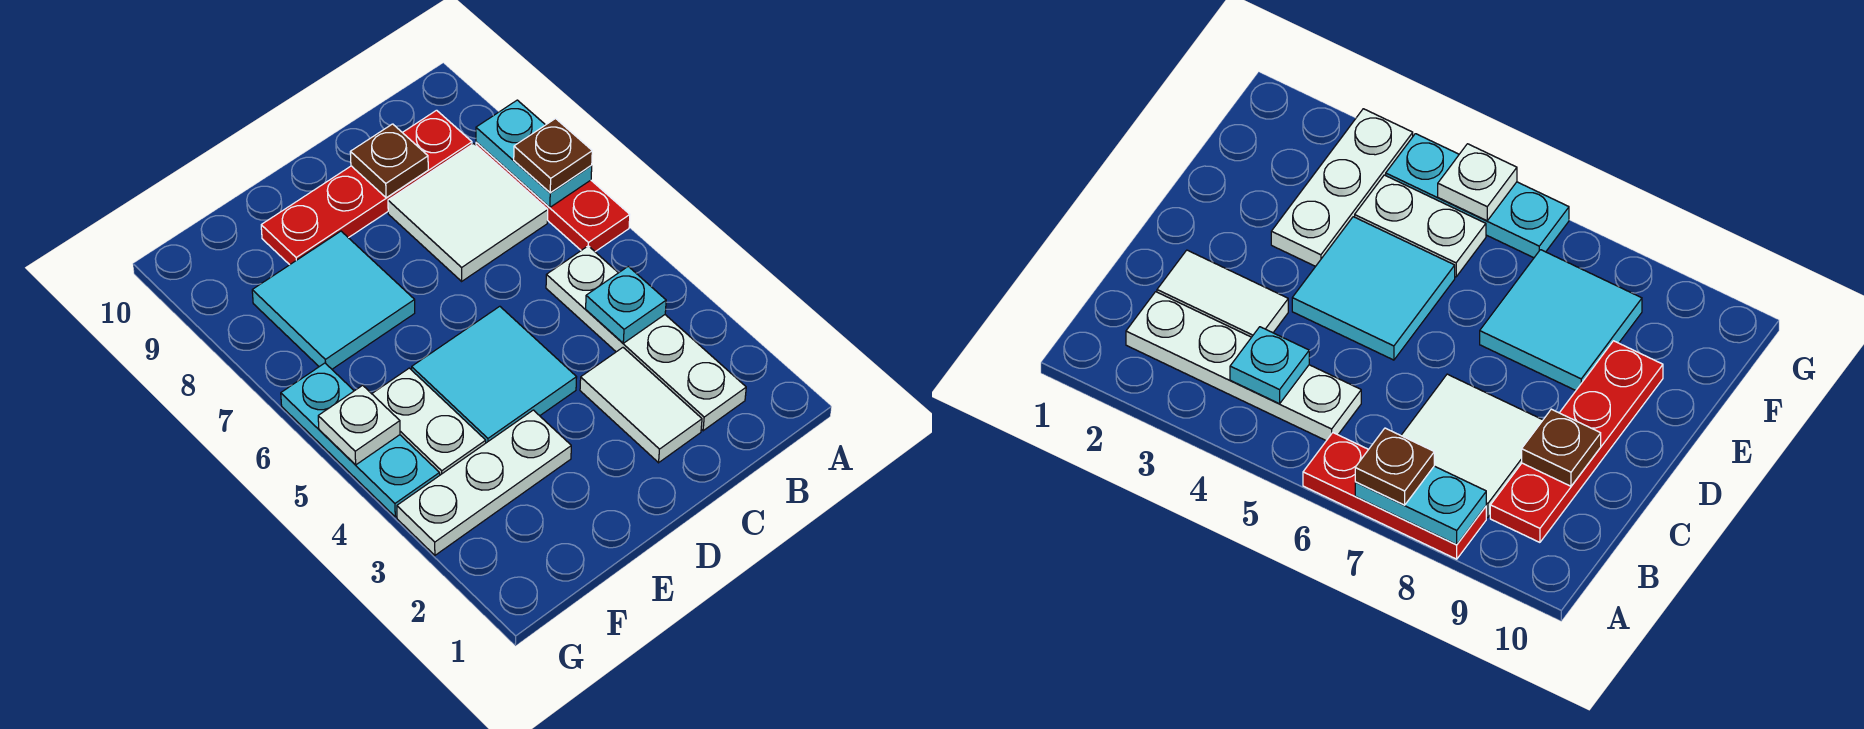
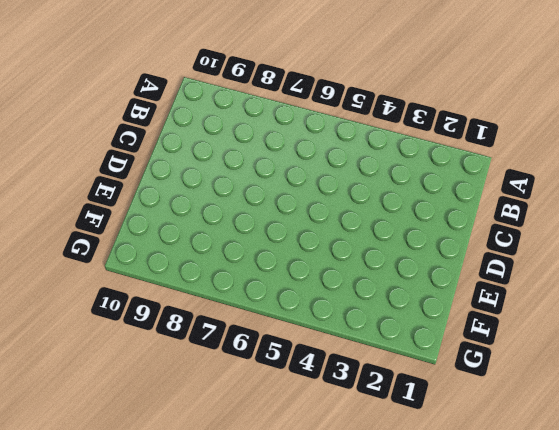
none -> red plate A6:A8 level 1
none -> white plate B2:B5 level 1
none -> white tile B7:C8 level 1

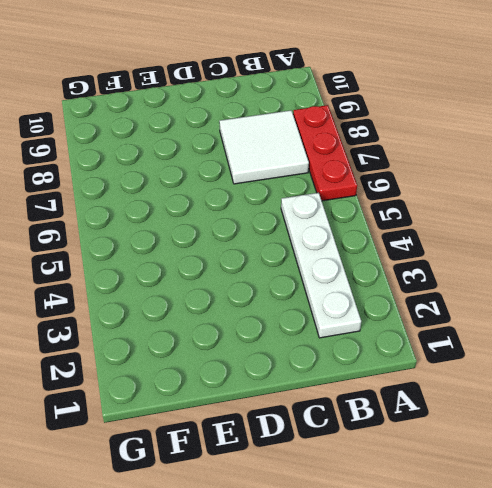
none -> red plate B9:E9 level 1
none -> white tile C2:C3 level 1
none -> cyan tile D4:E5 level 1

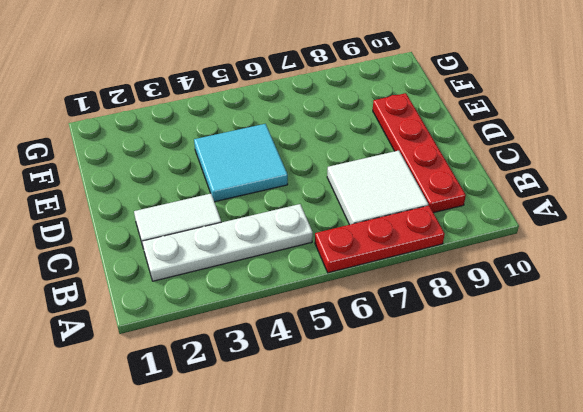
none -> white plate E3:G3 level 1
none -> cyan tile E7:F8 level 1
none -> white plate F4:F5 level 1

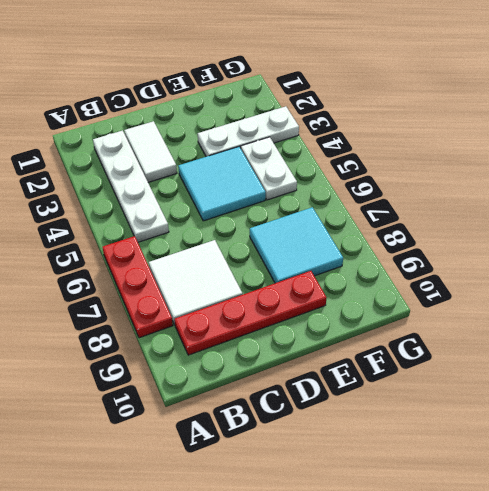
none -> cyan plate G4:G6 level 1
none -> cyan plate A7:A8 level 2
none -> cyan plate B4 level 2

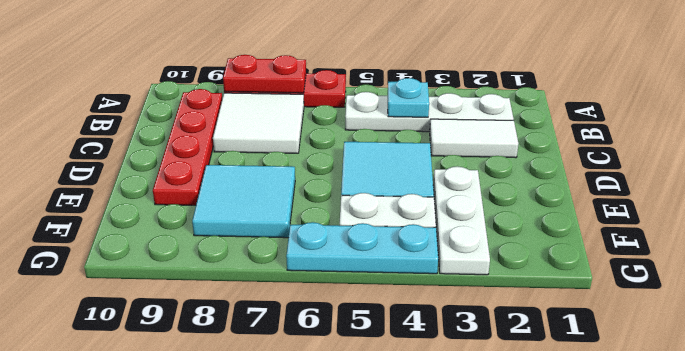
red plate A7:A8 level 2 -> cyan plate A7:A8 level 2
none -> brown plate C9 level 2
none -> white plate G5 level 2
none -> brown plate A7 level 3

